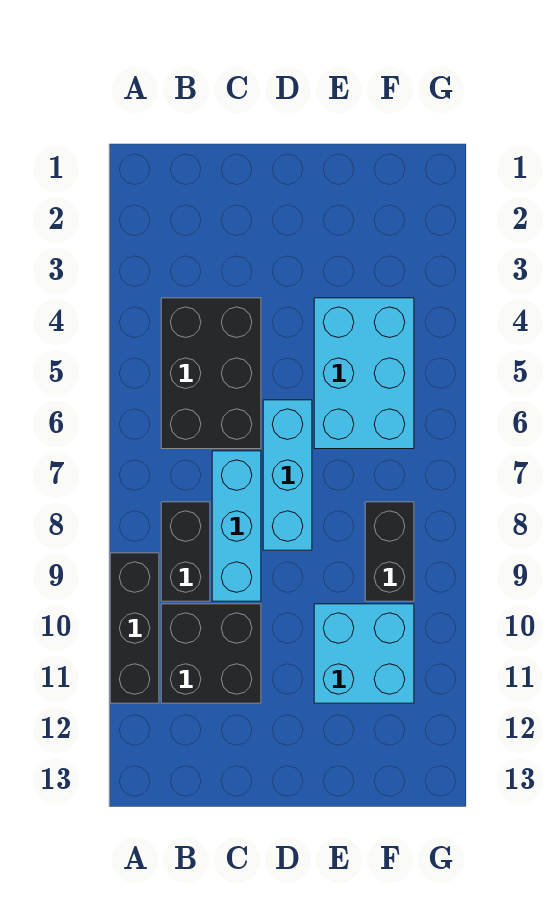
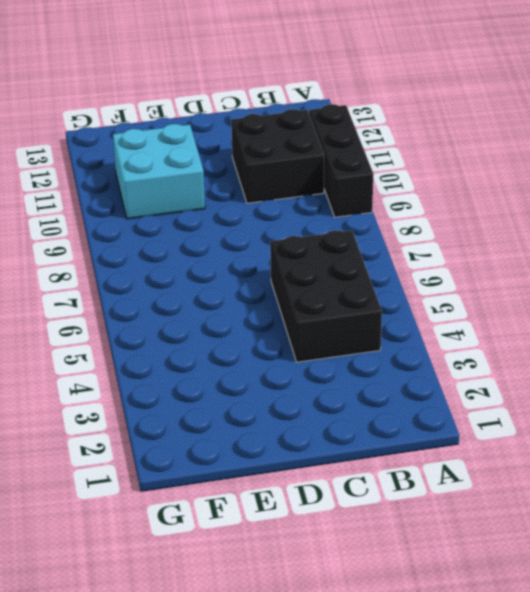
none -> black brick B8:B9 level 1
none -> cyan brick C7:C9 level 1

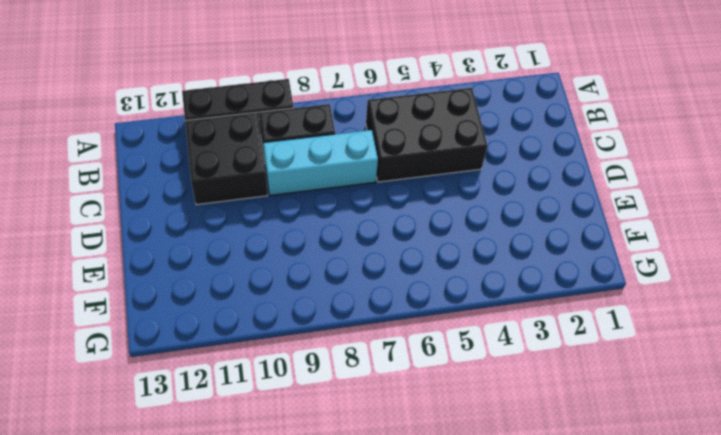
none -> cyan brick D6:D8 level 1
none -> cyan brick E4:F6 level 1

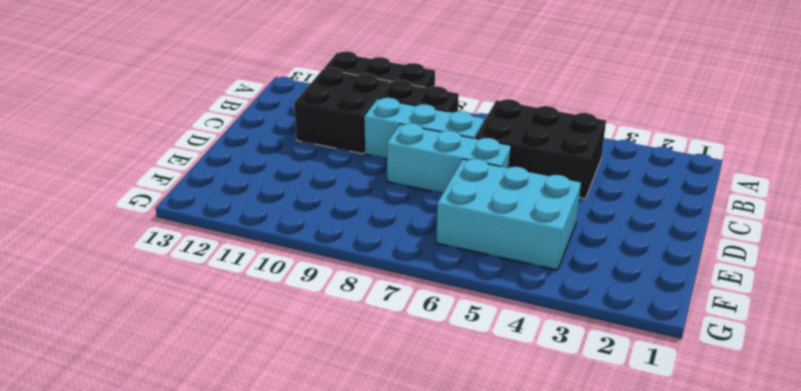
none -> cyan brick E10:F11 level 1
none -> black brick F8:F9 level 1

